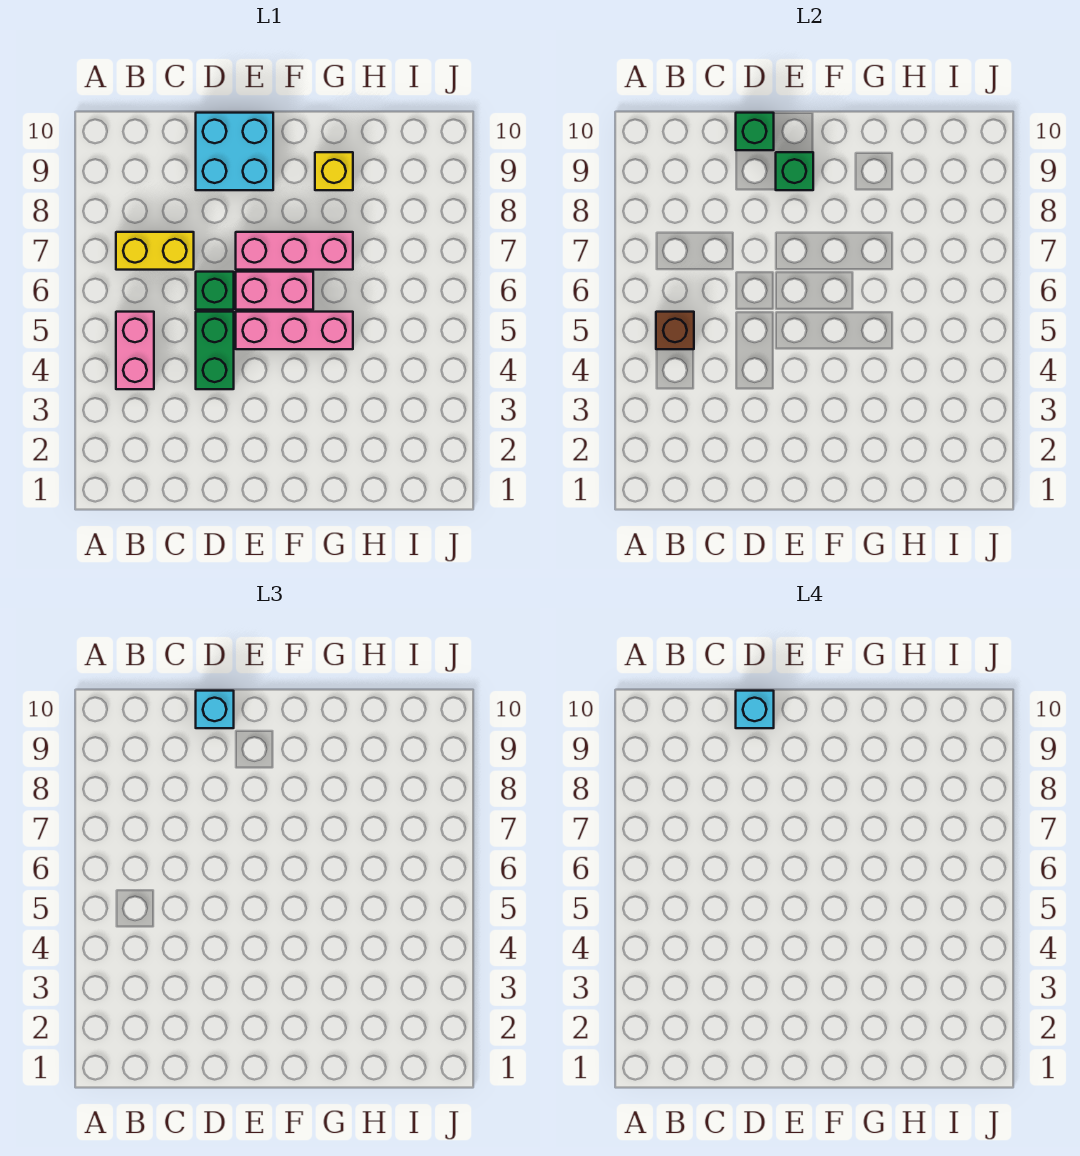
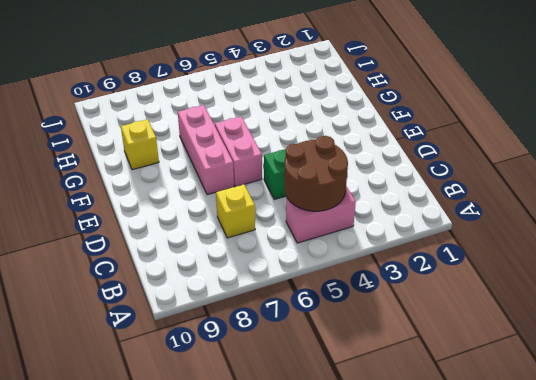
brown round brick B4:C5 level 2 -> brown brick B5 level 2
yellow brick C7 level 1 -> yellow brick B7:C7 level 1
none -> green brick D6 level 1
none -> cyan brick D9:E10 level 1
none -> pink brick E5:G5 level 1

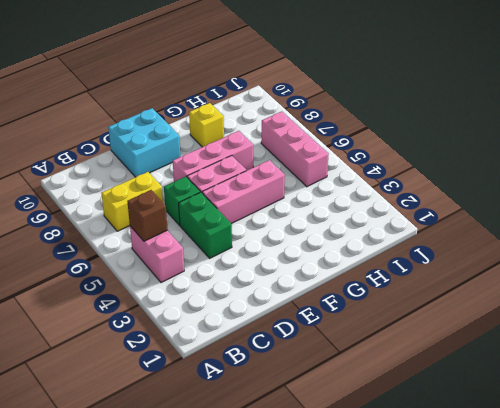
pink brick I5:I7 level 1 -> none
none -> green brick D10 level 2
none -> green brick E9 level 2
none -> cyan brick D10 level 3

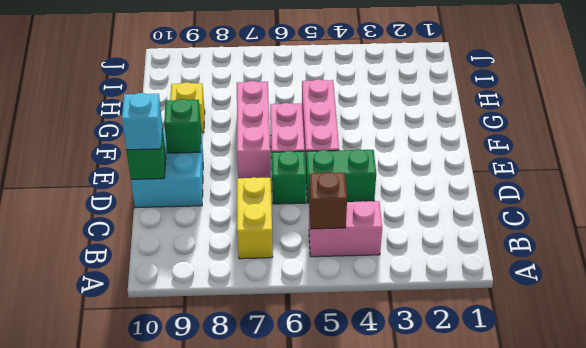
none -> cyan brick D10 level 4

